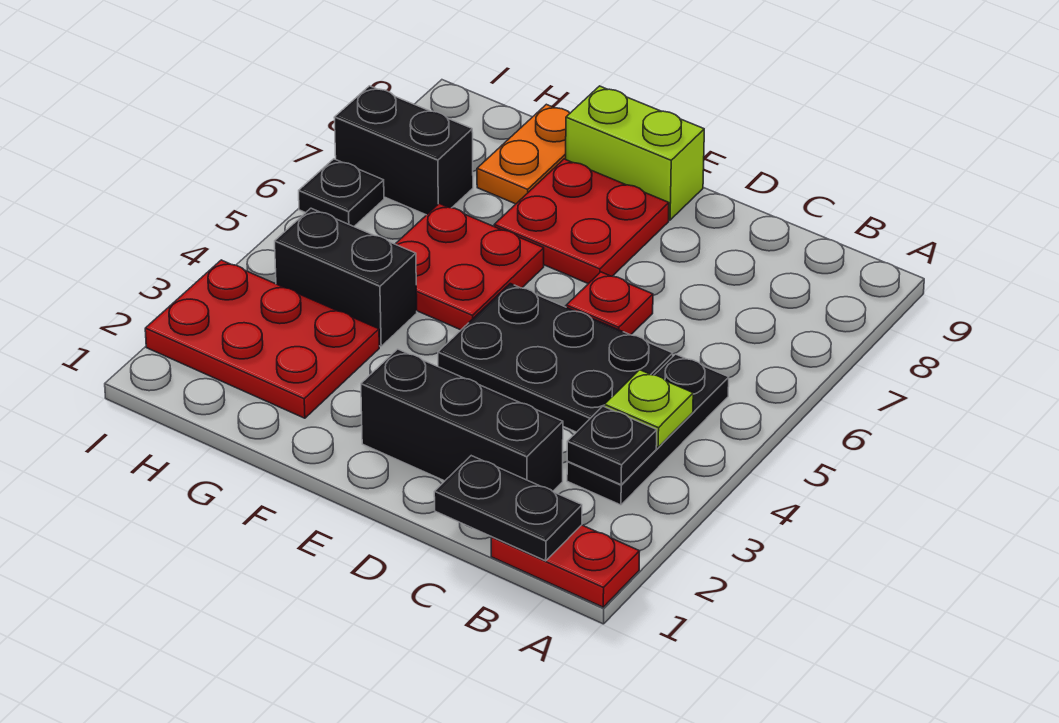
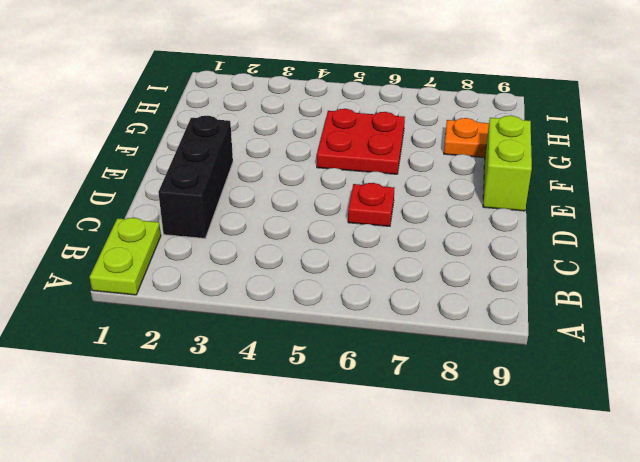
lime plate A1:B1 level 1 -> red plate A1:B1 level 1
none -> black plate B3:B5 level 1
none -> black plate C4:E5 level 1
none -> red plate E7:F8 level 1

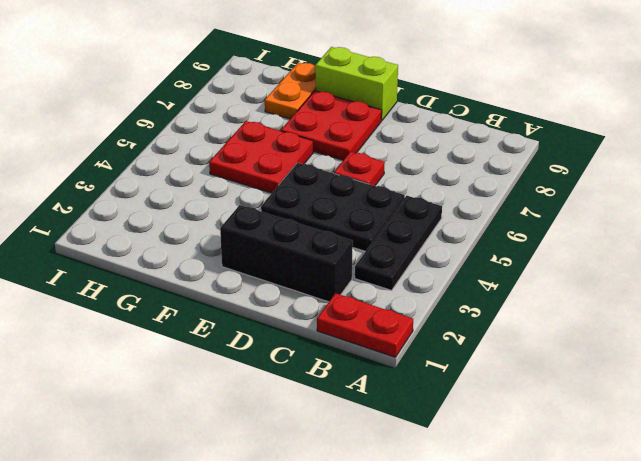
none -> red plate G2:I3 level 1
none -> black brick G4:H4 level 1
none -> black brick H7:I7 level 1

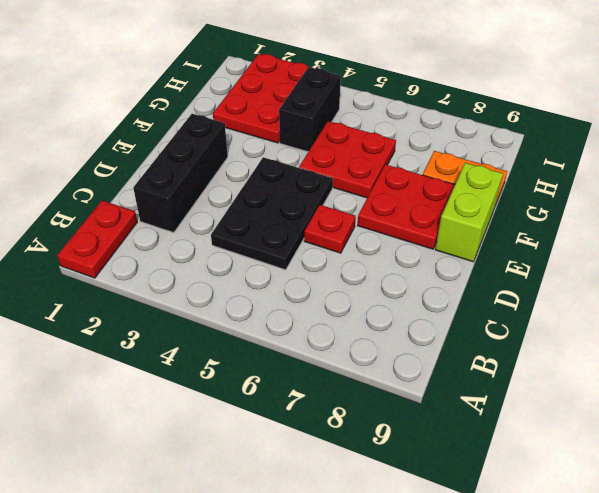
none -> black plate B3:B5 level 1
none -> black brick H7:I7 level 1
none -> black plate I6 level 1

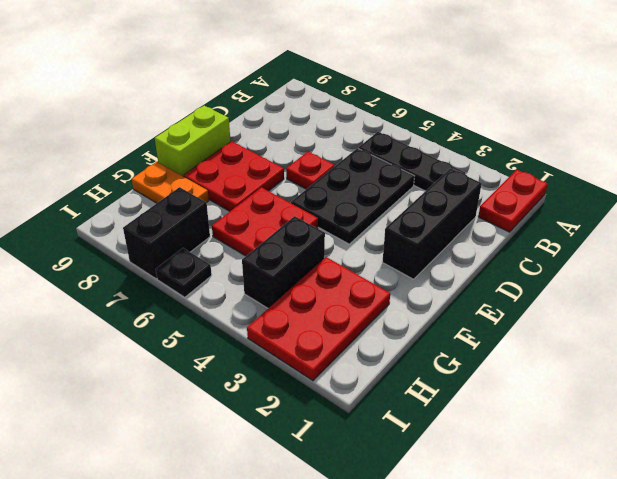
none -> black plate B1:C1 level 2
none -> black plate B3 level 2
none -> lime plate B4 level 2

